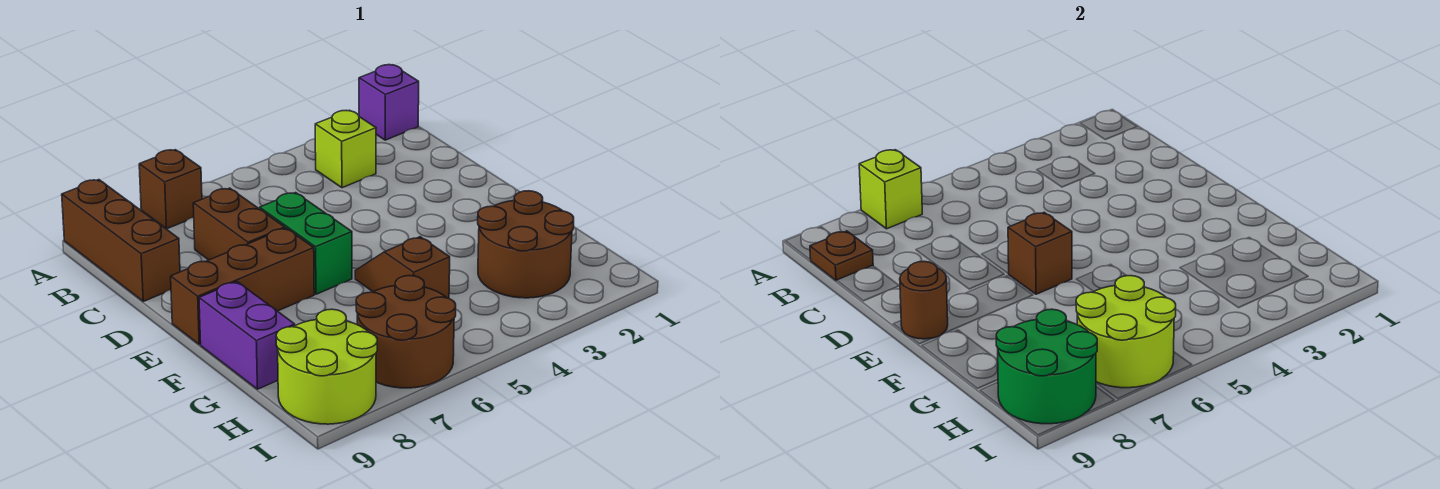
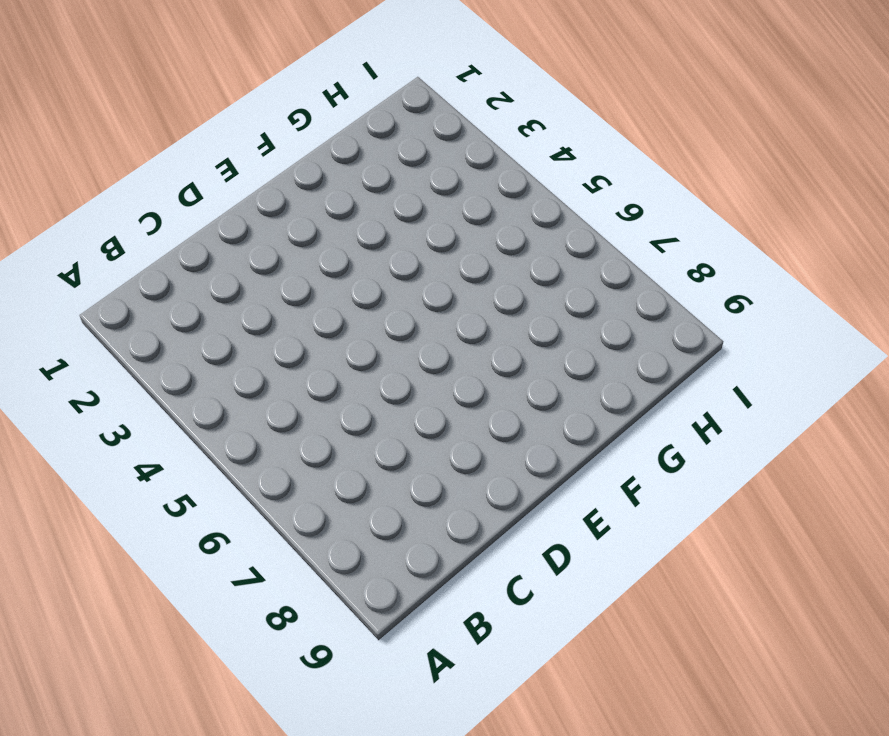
none -> purple brick A1 level 1
none -> brown brick A7 level 1
none -> brown brick A9:C9 level 1

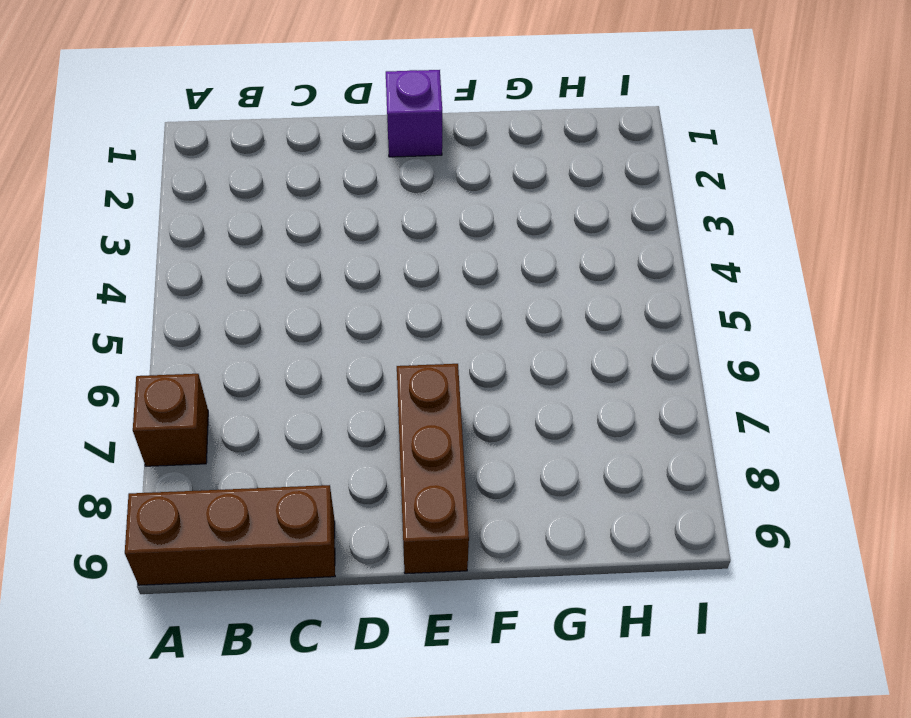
purple brick E1 level 1 -> purple brick A1 level 1
none -> lime brick B3 level 1
none -> brown brick C7:D7 level 1
none -> green brick D6:E6 level 1

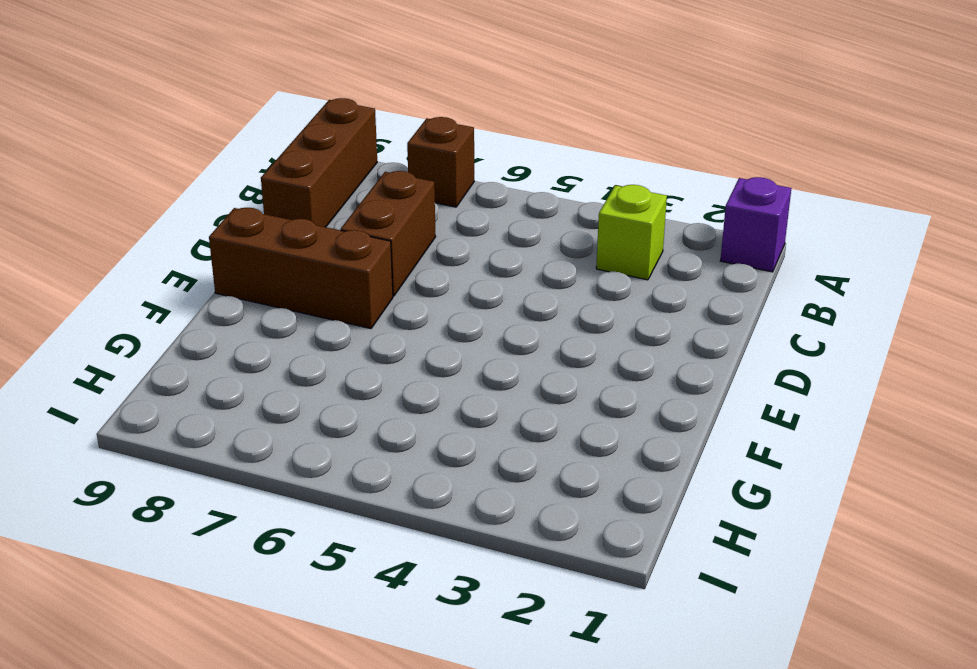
none -> green brick D6:E6 level 1
none -> brown slope F5:G5 level 1 top G
none -> purple brick F9:G9 level 1

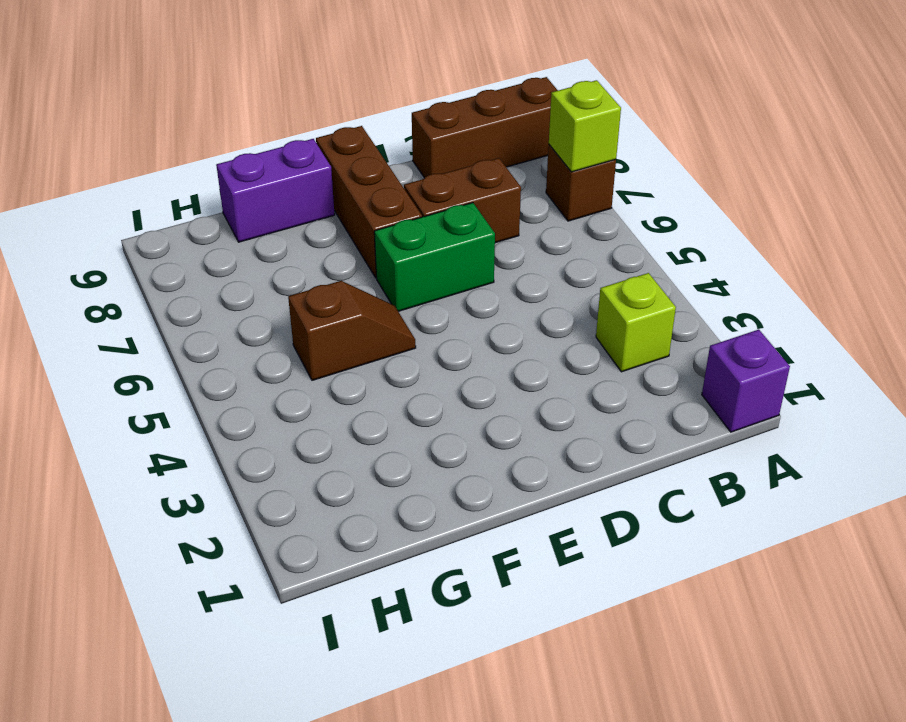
none -> brown round brick G2:H3 level 1
none -> brown round brick H6:I7 level 1
none -> lime round brick H8:I9 level 1

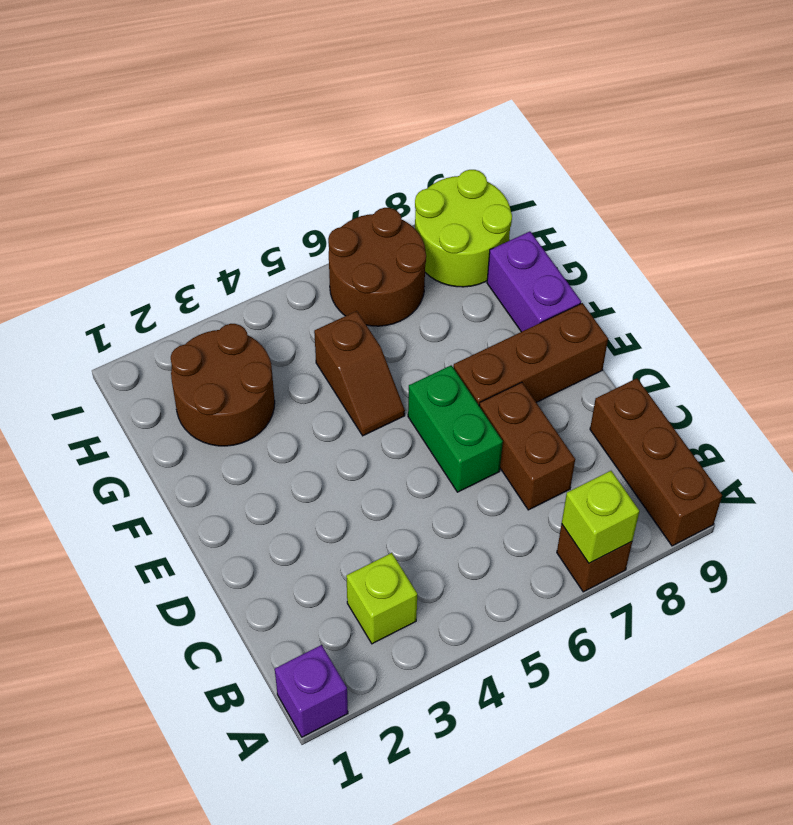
none -> brown plate B9 level 2
none -> brown brick E6 level 2
none -> brown round brick E9 level 2

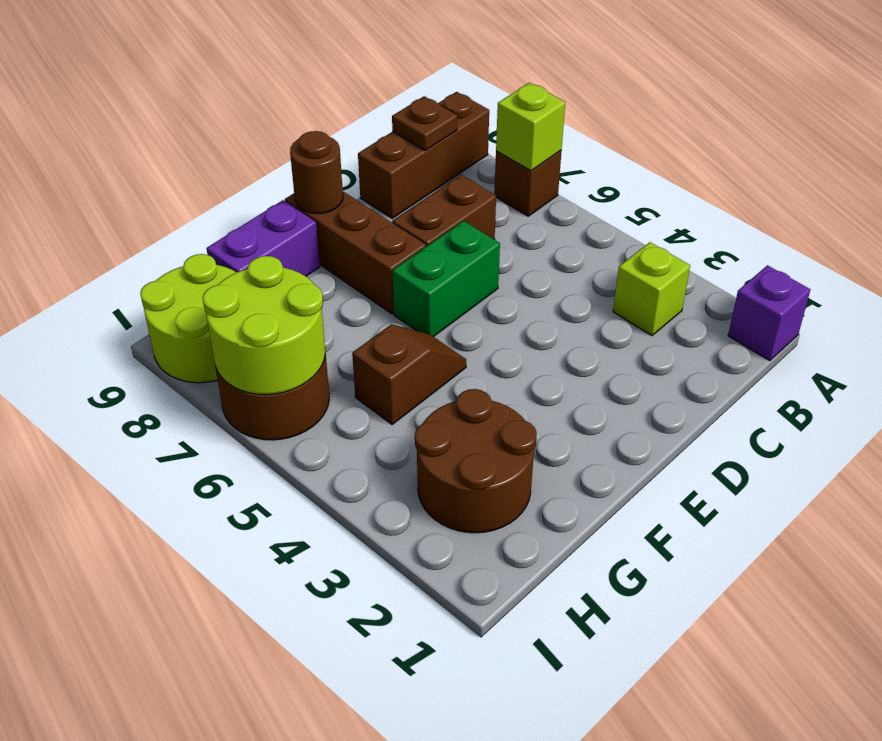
none -> brown brick E6 level 2
none -> green round brick H8:I9 level 2

